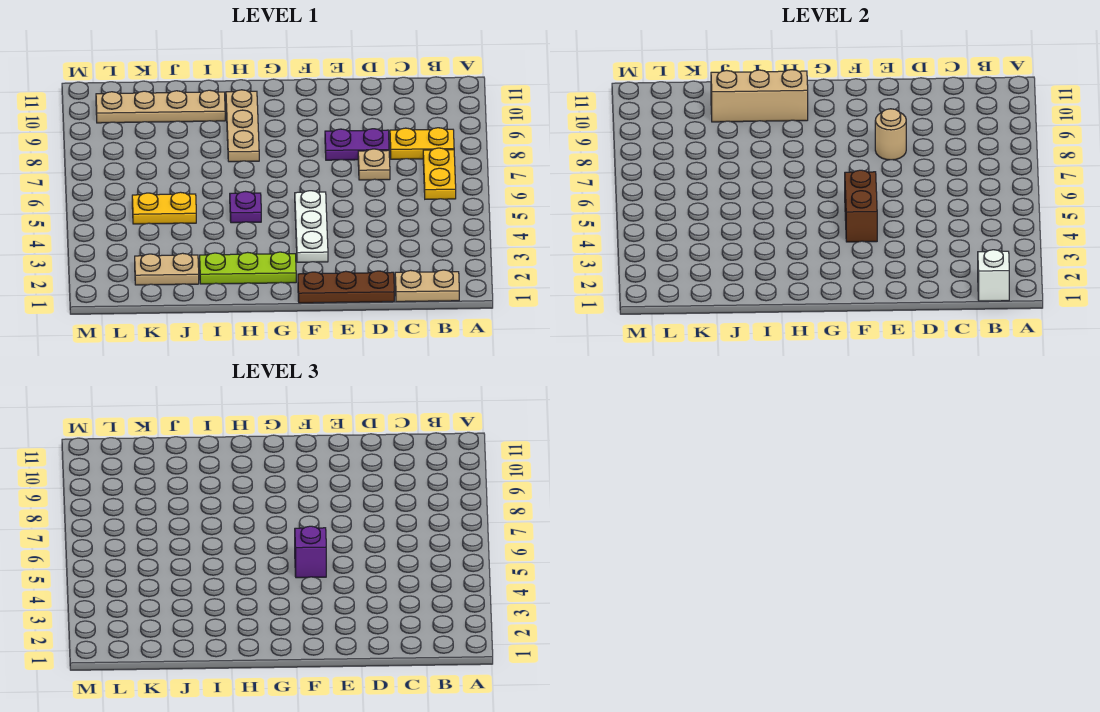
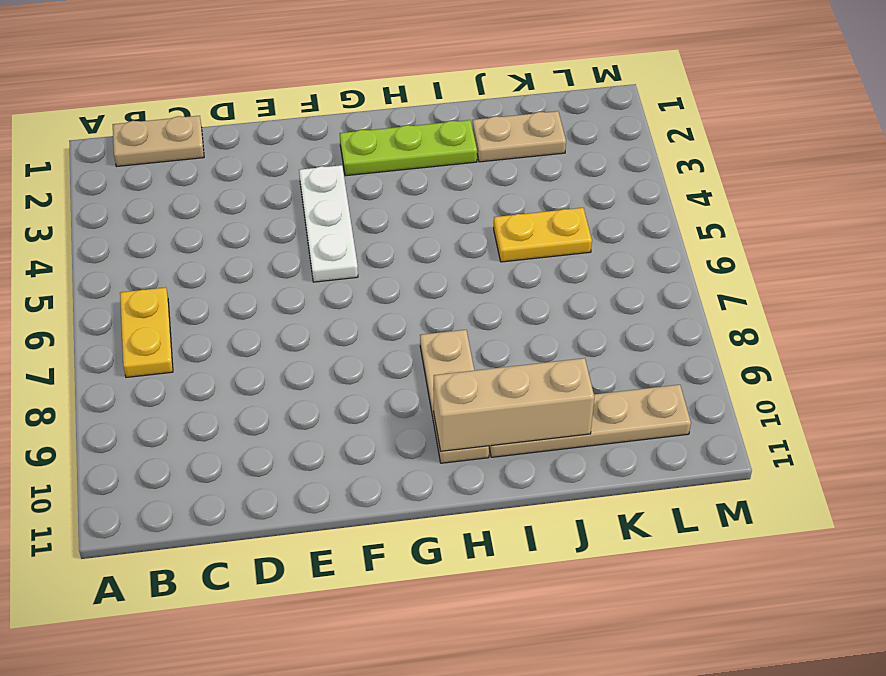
none -> yellow plate B8:C8 level 1
none -> brown plate D1:F1 level 1
none -> tan plate D7 level 1

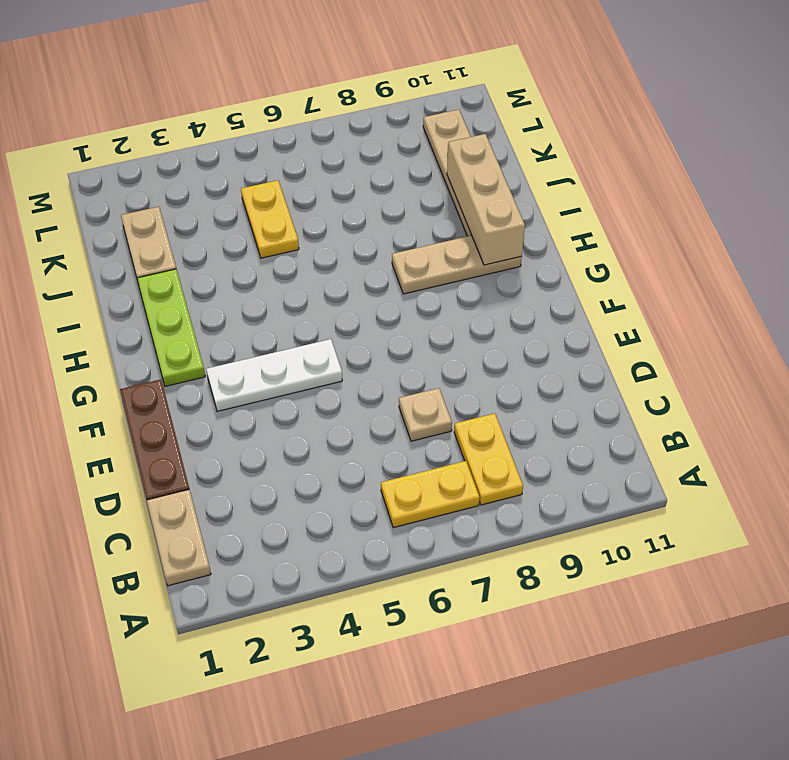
none -> purple plate D8:E8 level 1
none -> purple plate H5 level 1
none -> white brick B1 level 2

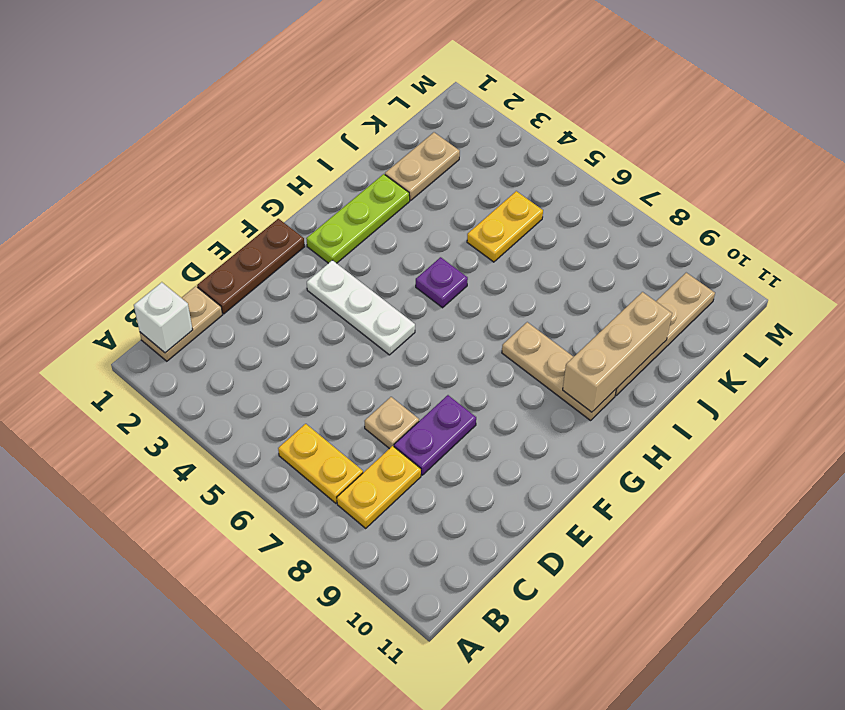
none -> tan round brick E8 level 2
none -> brown brick F4:F5 level 2
none -> purple brick F5 level 3

